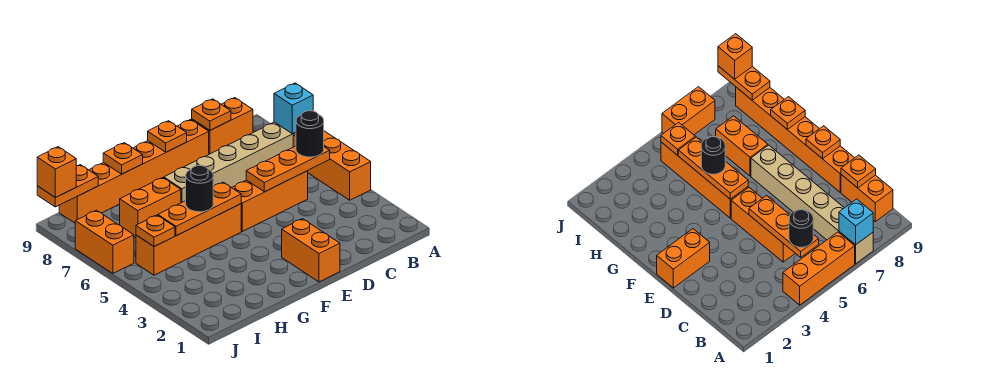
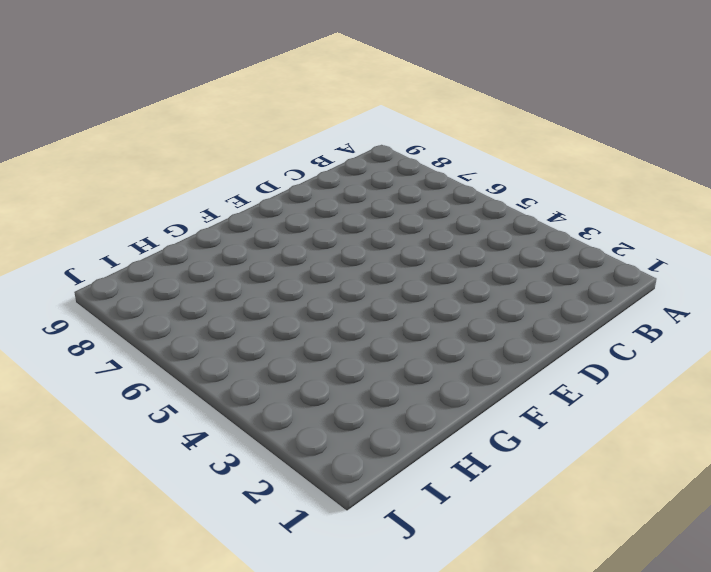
none -> orange brick A4:A6 level 1
none -> tan brick A7:F7 level 1
none -> orange brick B9:C9 level 1

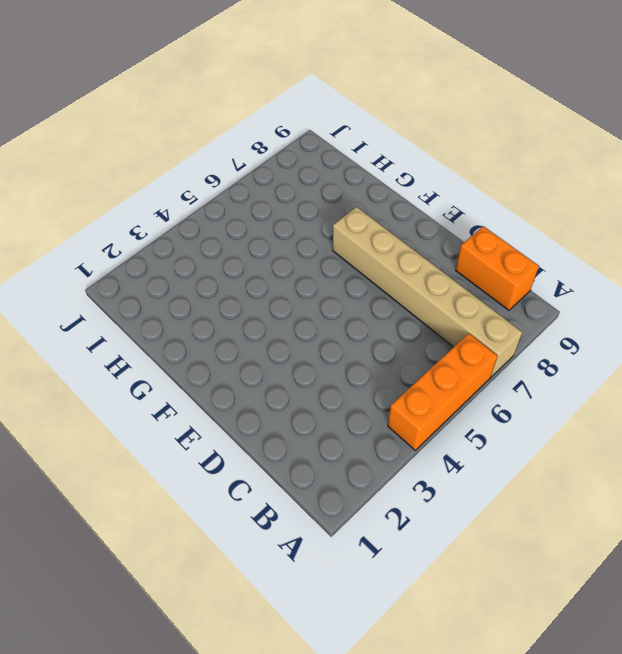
none -> orange brick C5:E5 level 1
none -> orange brick D9:I9 level 1
none -> orange brick E1:E2 level 1

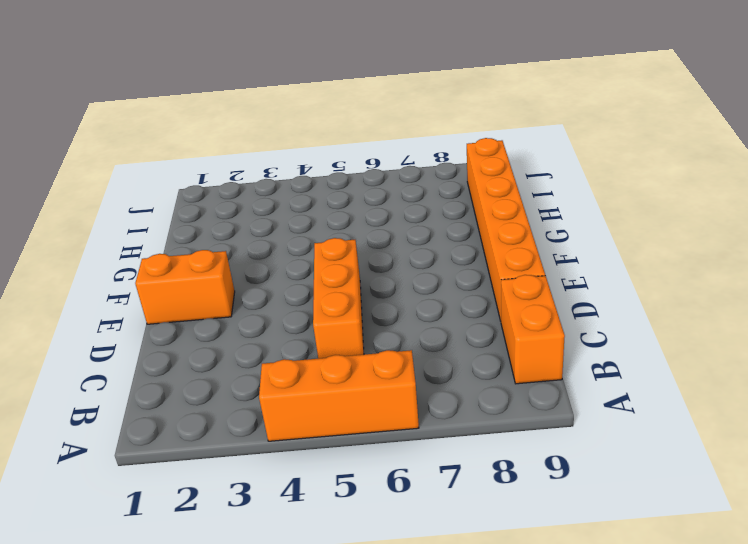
none -> tan brick A7:F7 level 1
none -> orange brick F5:I5 level 1
none -> orange brick G7:H7 level 1

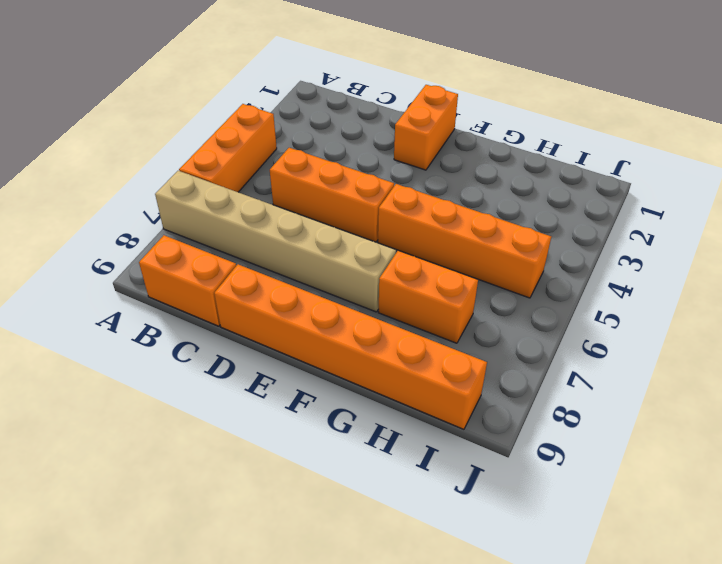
none -> orange brick J6:J7 level 1
none -> cyan brick A7 level 2
none -> orange plate B5:D5 level 2

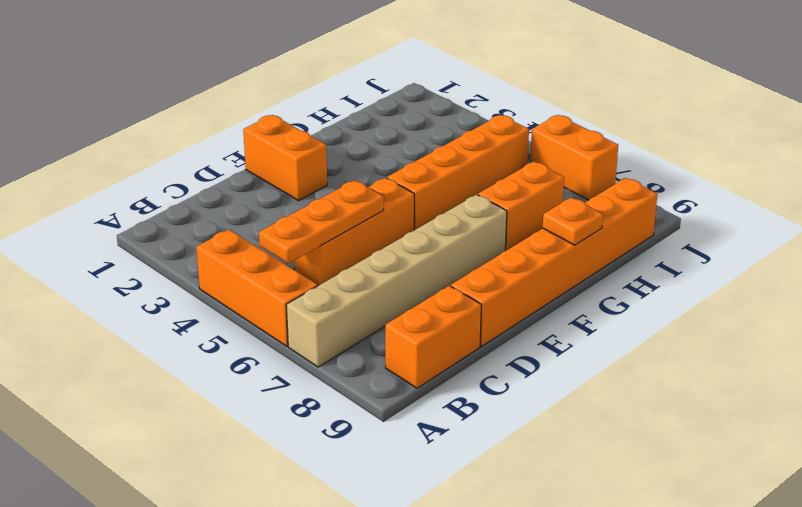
none -> cyan brick A7 level 2
none -> orange plate C9 level 2
none -> orange plate E9 level 2

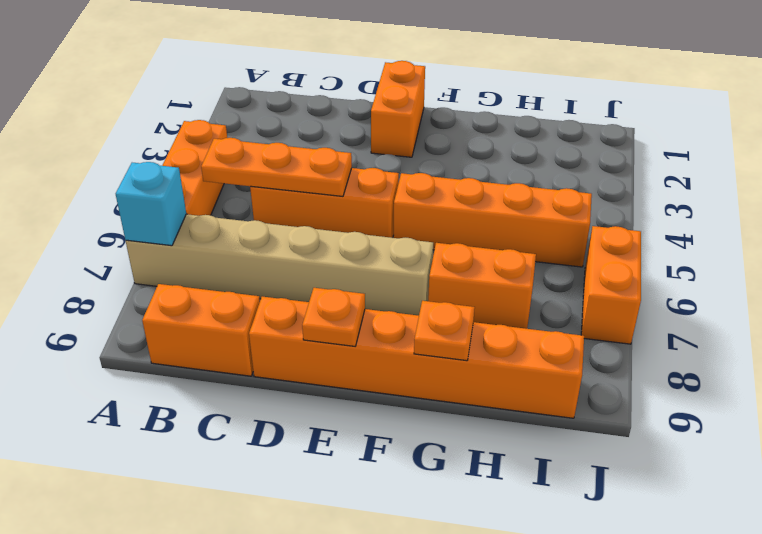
none -> orange plate C9 level 2
none -> orange plate F5:H5 level 2
none -> orange plate I5 level 2

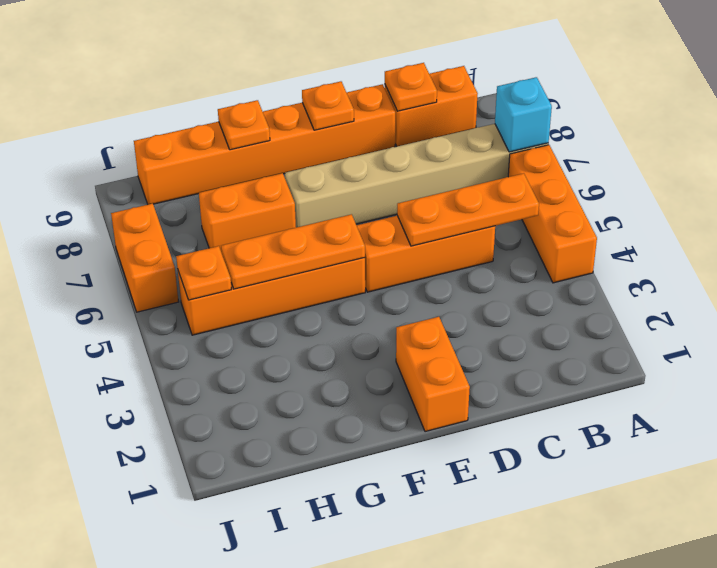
none -> orange plate I9:J9 level 2
none -> black round brick B5 level 3
none -> black round brick G5 level 3

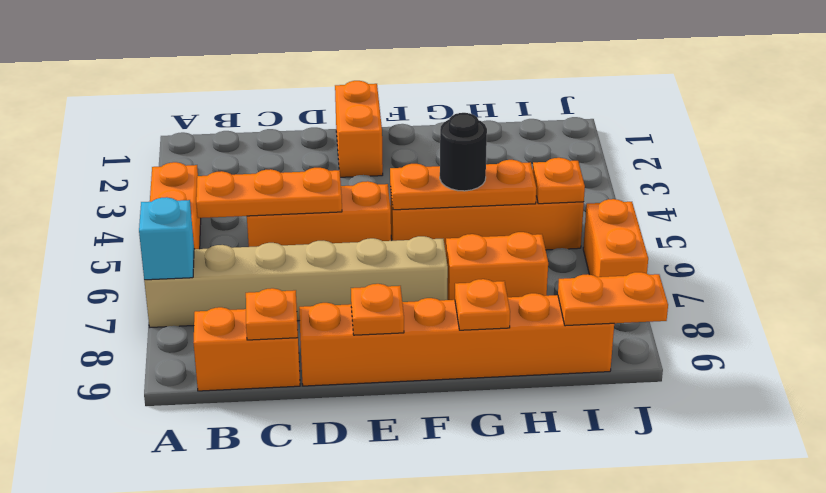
none -> black round brick B5 level 3
none -> orange brick J9 level 3

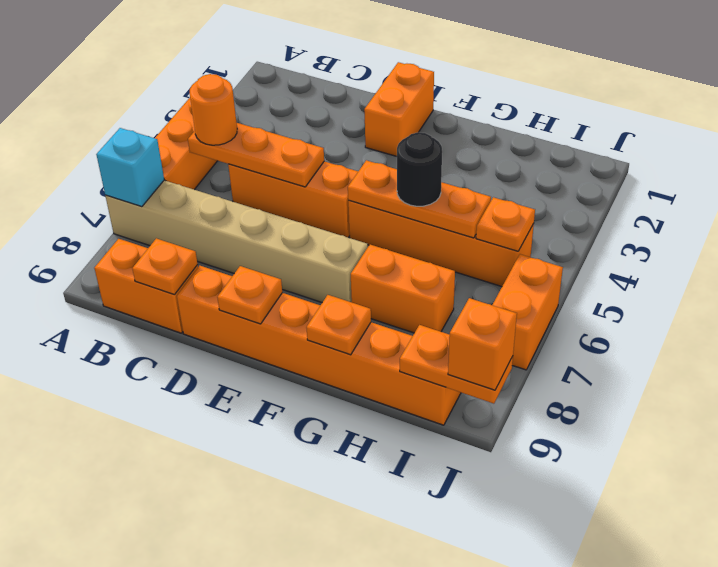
orange round brick B5 level 3 -> black round brick B5 level 3

